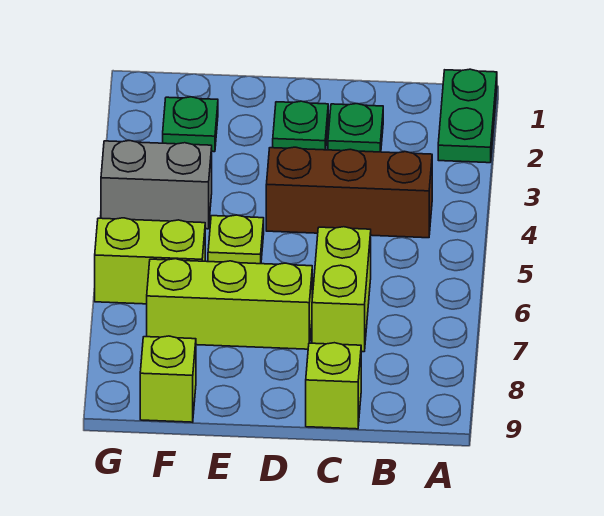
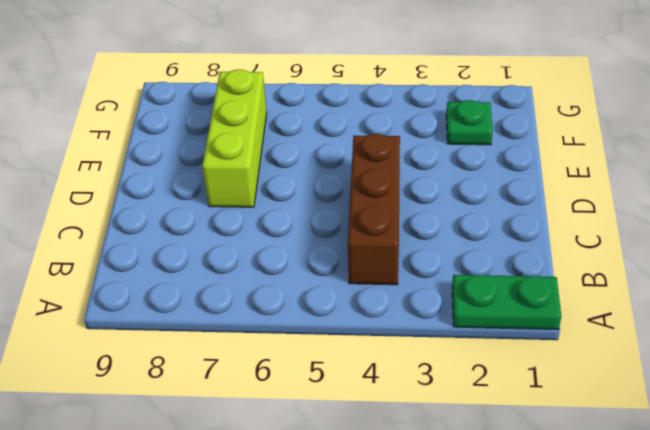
none -> green plate C2 level 1
none -> lime brick C6:C7 level 1
none -> lime brick C9 level 1

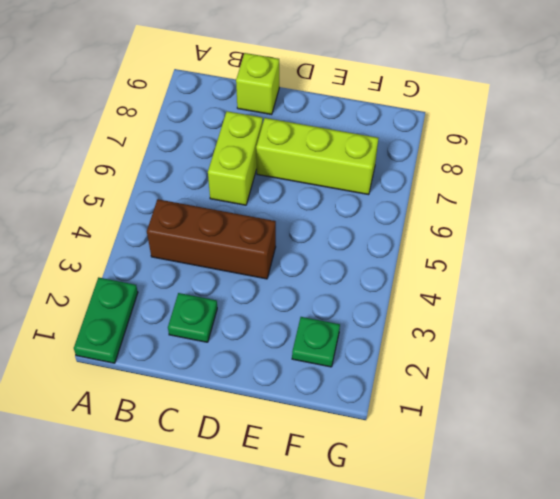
none -> green plate D2 level 1
none -> lime plate E5 level 1
none -> grey brick F4:G4 level 1

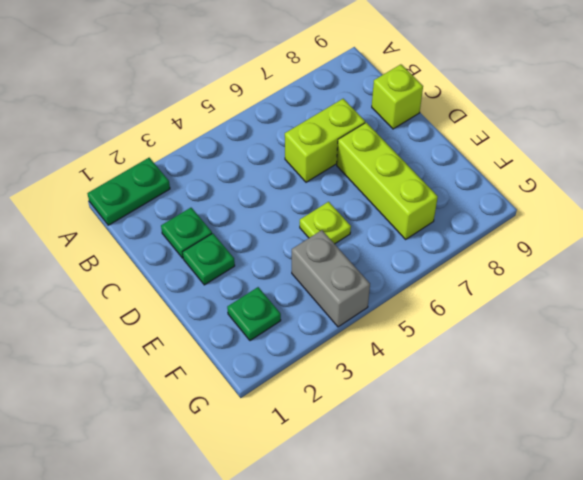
none -> brown brick B4:D4 level 1
none -> lime brick F6:G6 level 1
none -> lime brick F9 level 1

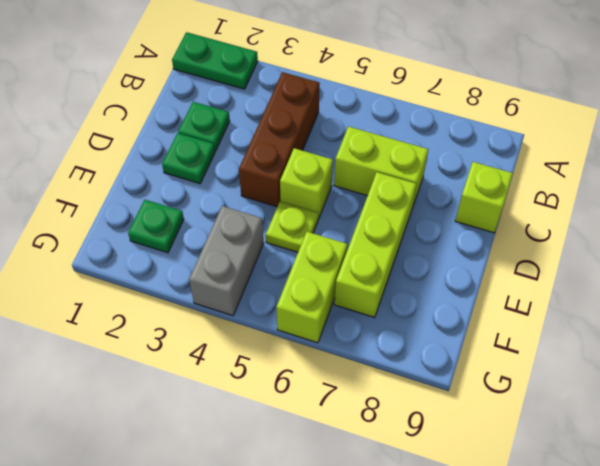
lime brick D5 level 1 -> lime brick F9 level 1

